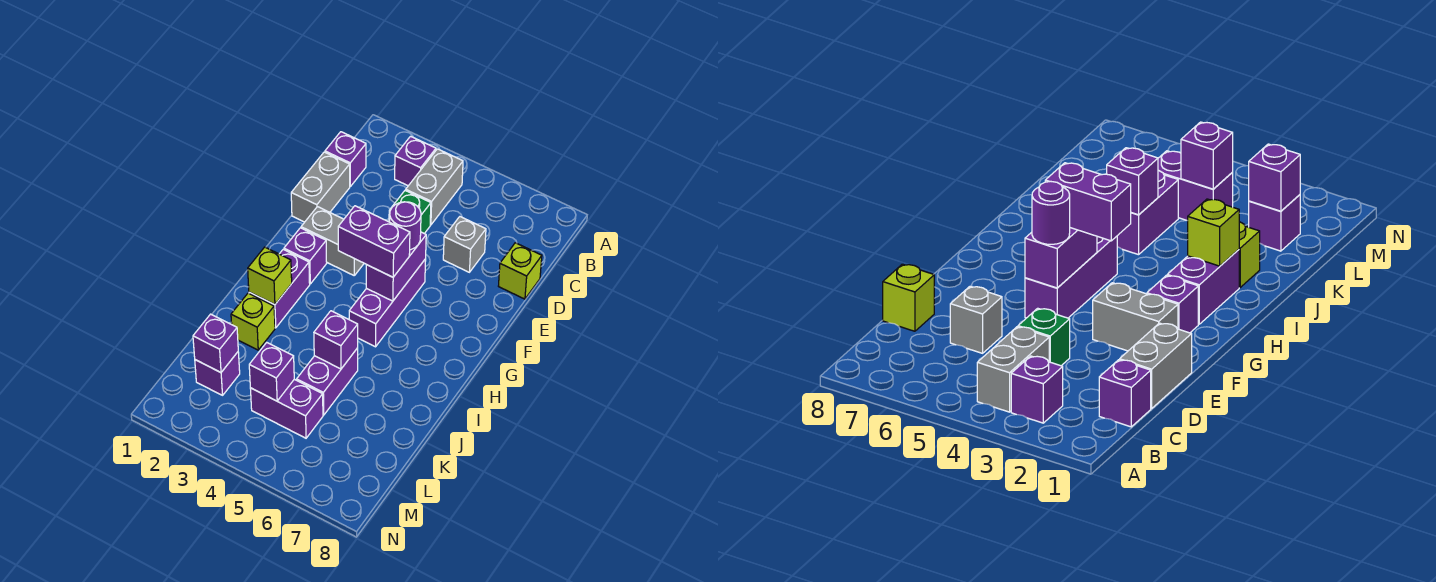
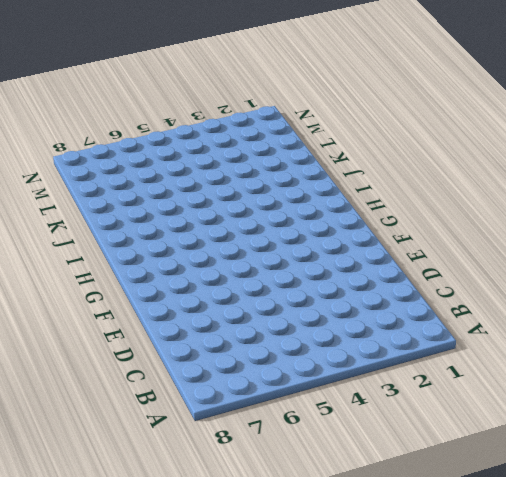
none -> purple brick B3 level 1
none -> grey brick B4:C4 level 1
none -> purple brick C1 level 1

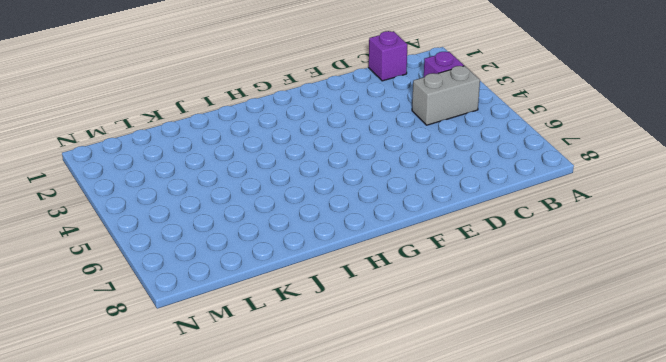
none -> grey brick D1:E1 level 1
none -> green brick D4 level 1
none -> grey brick D6 level 1

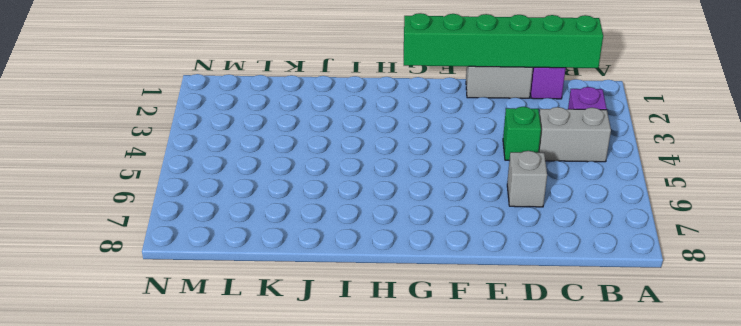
green brick B1:G1 level 2 -> none
none -> lime brick D8 level 1
none -> grey brick F2:F3 level 1
none -> purple brick F5:H5 level 1

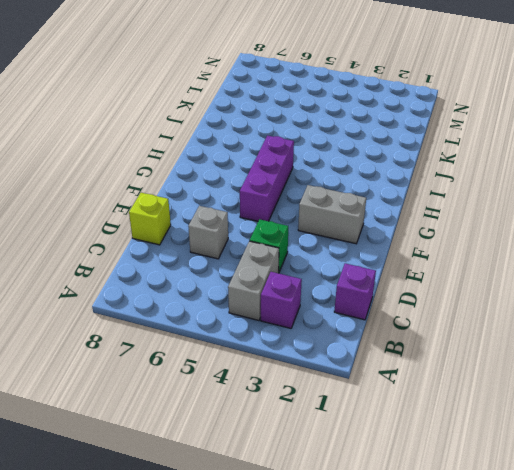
none -> grey brick D1:E1 level 1
none -> purple brick G2 level 1
none -> purple brick H2:I2 level 1

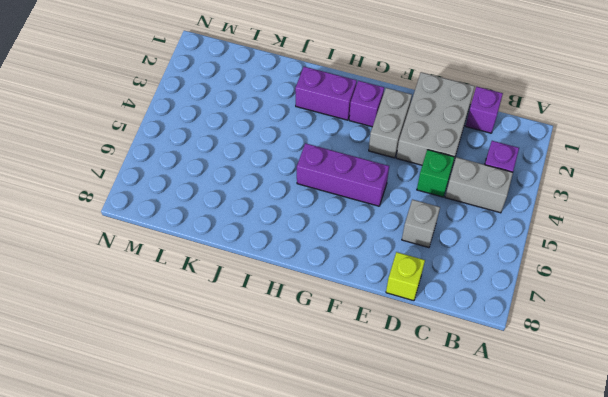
grey brick D1:E3 level 1 -> grey brick D1:E1 level 1
none -> lime brick J2 level 1
none -> purple brick J5:K5 level 1
none -> purple brick L2 level 1

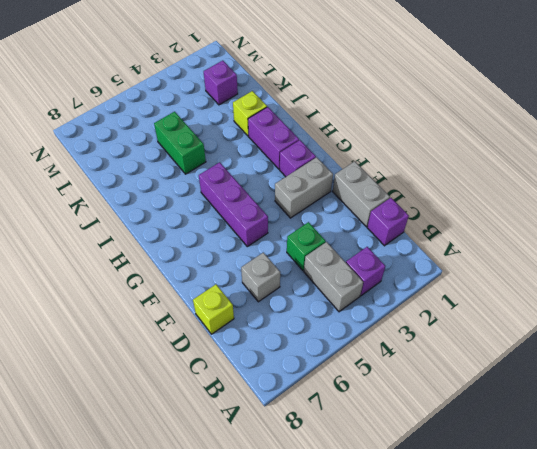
green brick J5:K5 level 1 -> purple brick J5:K5 level 1
none -> purple brick L4:L5 level 1
none -> purple brick F5:G5 level 2
none -> lime brick I2 level 2

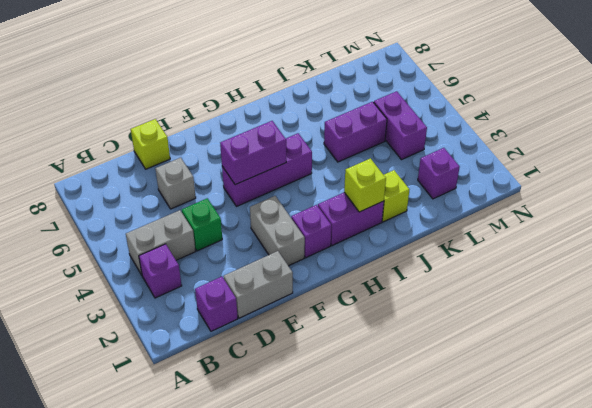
none -> purple brick J5 level 2
none -> purple brick L2 level 2
none -> purple brick L4 level 2

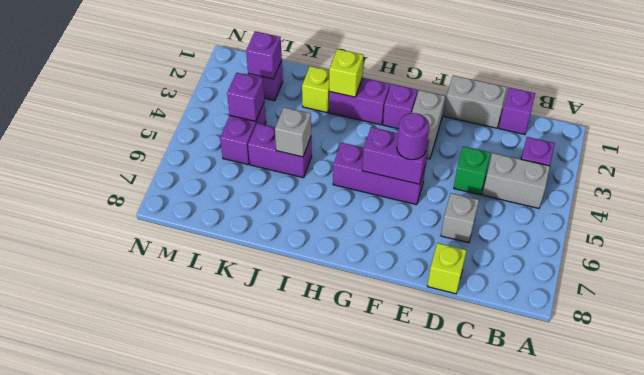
grey brick J5 level 2 -> purple brick J5 level 2
none -> purple brick G4:G5 level 3

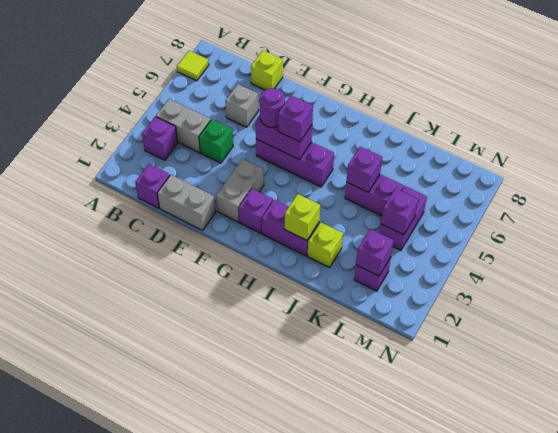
lime tile A7 level 1 -> none
purple brick G5 level 3 -> purple brick G4:G5 level 3

